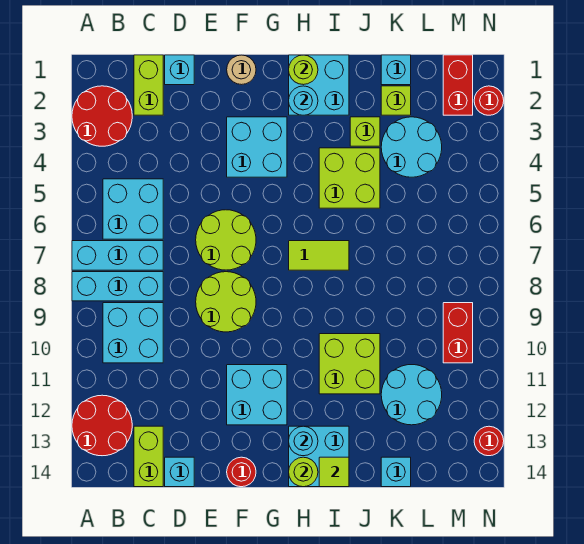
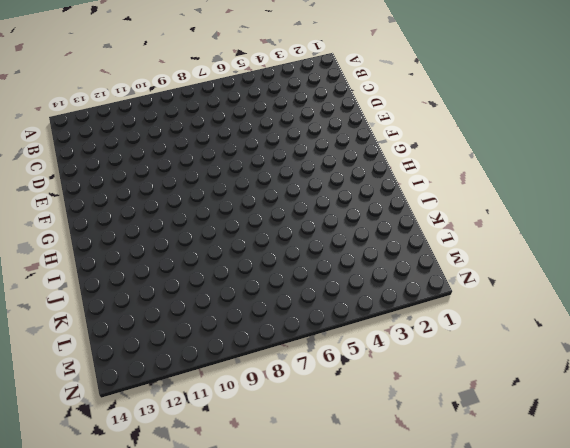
none -> red round brick A2:B3 level 1
none -> cyan brick A7:C7 level 1
none -> cyan brick A8:C8 level 1
none -> red round brick A12:B13 level 1

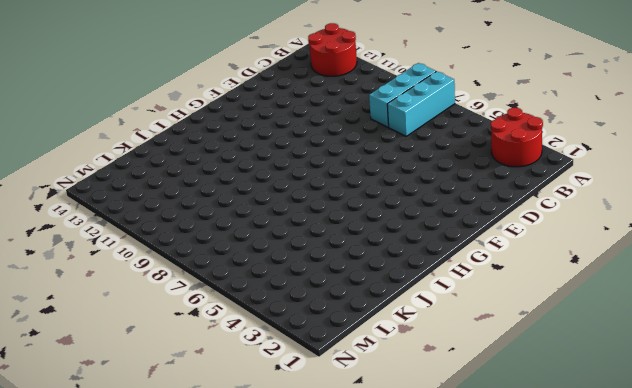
none -> cyan brick B5:C6 level 1
none -> cyan brick B9:C10 level 1
none -> lime brick C1:C2 level 1
none -> lime brick C13:C14 level 1

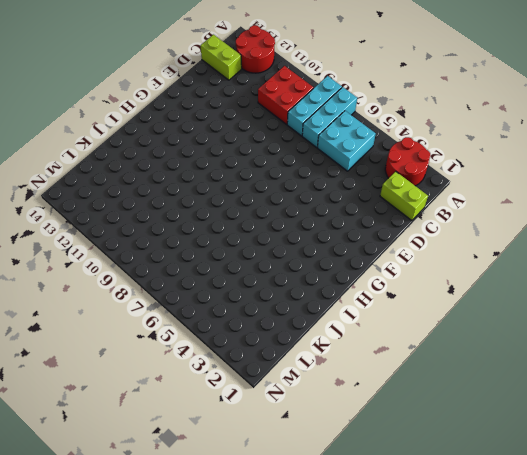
red brick B9:C10 level 1 -> cyan brick B9:C10 level 1
none -> cyan brick D1 level 1
none -> cyan brick D14 level 1
none -> lime round brick E6:F7 level 1
none -> lime round brick E8:F9 level 1

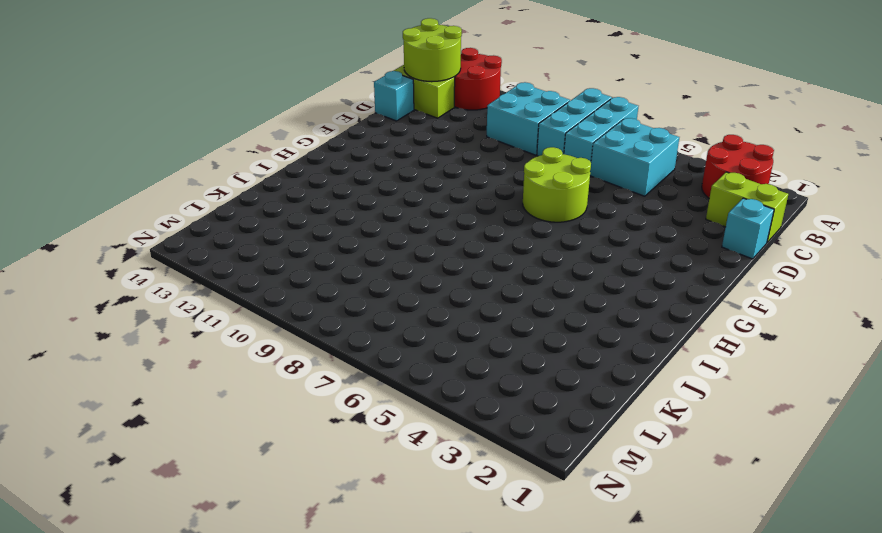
lime round brick B13:C14 level 2 -> lime round brick E8:F9 level 1
none -> tan round brick F1 level 1
none -> cyan brick F3:G4 level 1
none -> cyan brick F11:G12 level 1
none -> red round brick F14 level 1

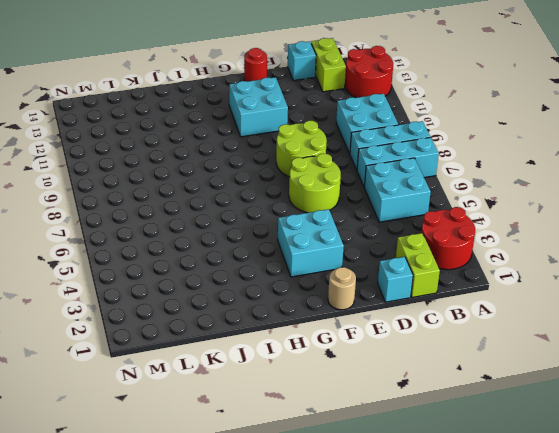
none -> cyan brick H1:I2 level 1
none -> lime tile H7:I7 level 1
none -> cyan brick H13:I14 level 1
none -> lime brick I4:J5 level 1

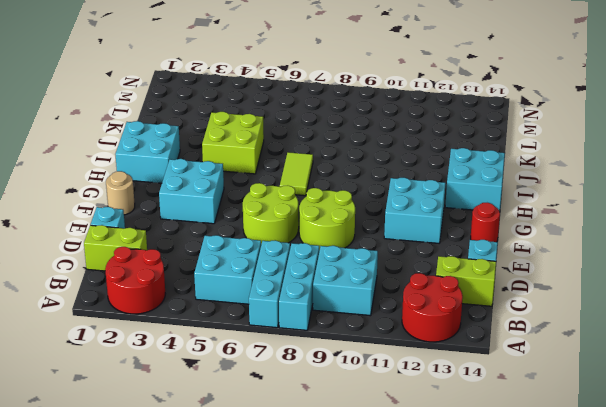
none -> lime brick I10:J11 level 1
none -> lime brick J3 level 1
none -> cyan brick K1 level 1
none -> lime brick K2 level 1

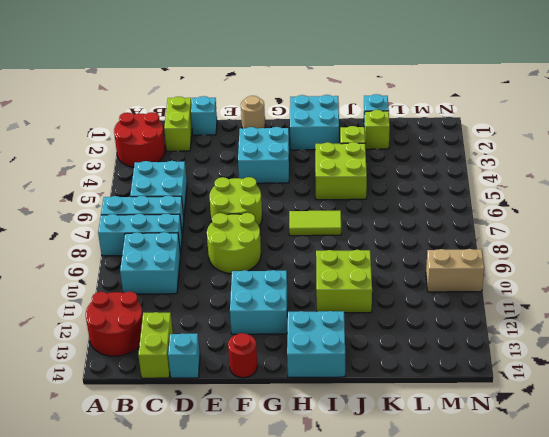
tan brick M10:N10 level 1 -> red brick M9:M10 level 1
none -> cyan round brick K3:L4 level 1
none -> cyan round brick K11:L12 level 1
none -> cyan brick K14 level 1
none -> red brick M1:M2 level 1

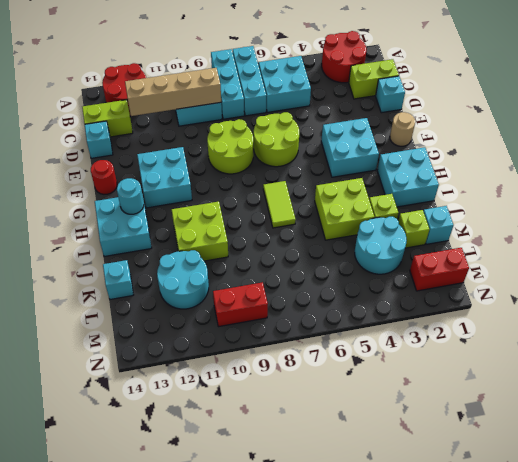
tan brick C9:C12 level 2 -> none
none -> red round brick N2 level 1
none -> red round brick N13 level 1
none -> lime round brick H1 level 2
none -> cyan round brick H2 level 2

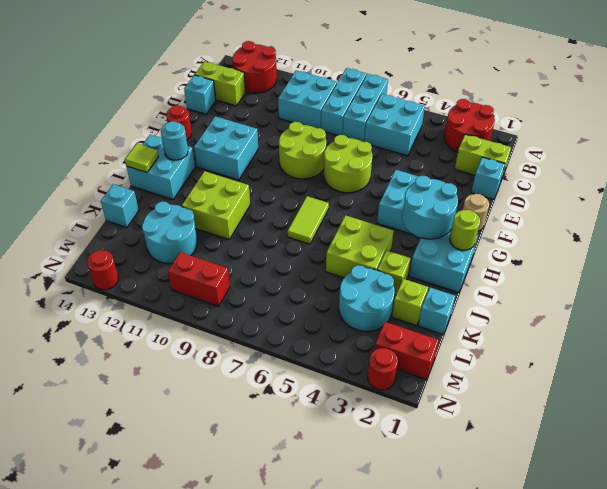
cyan round brick G2:H3 level 2 -> cyan round brick H2 level 2
none -> lime round brick H14 level 2

